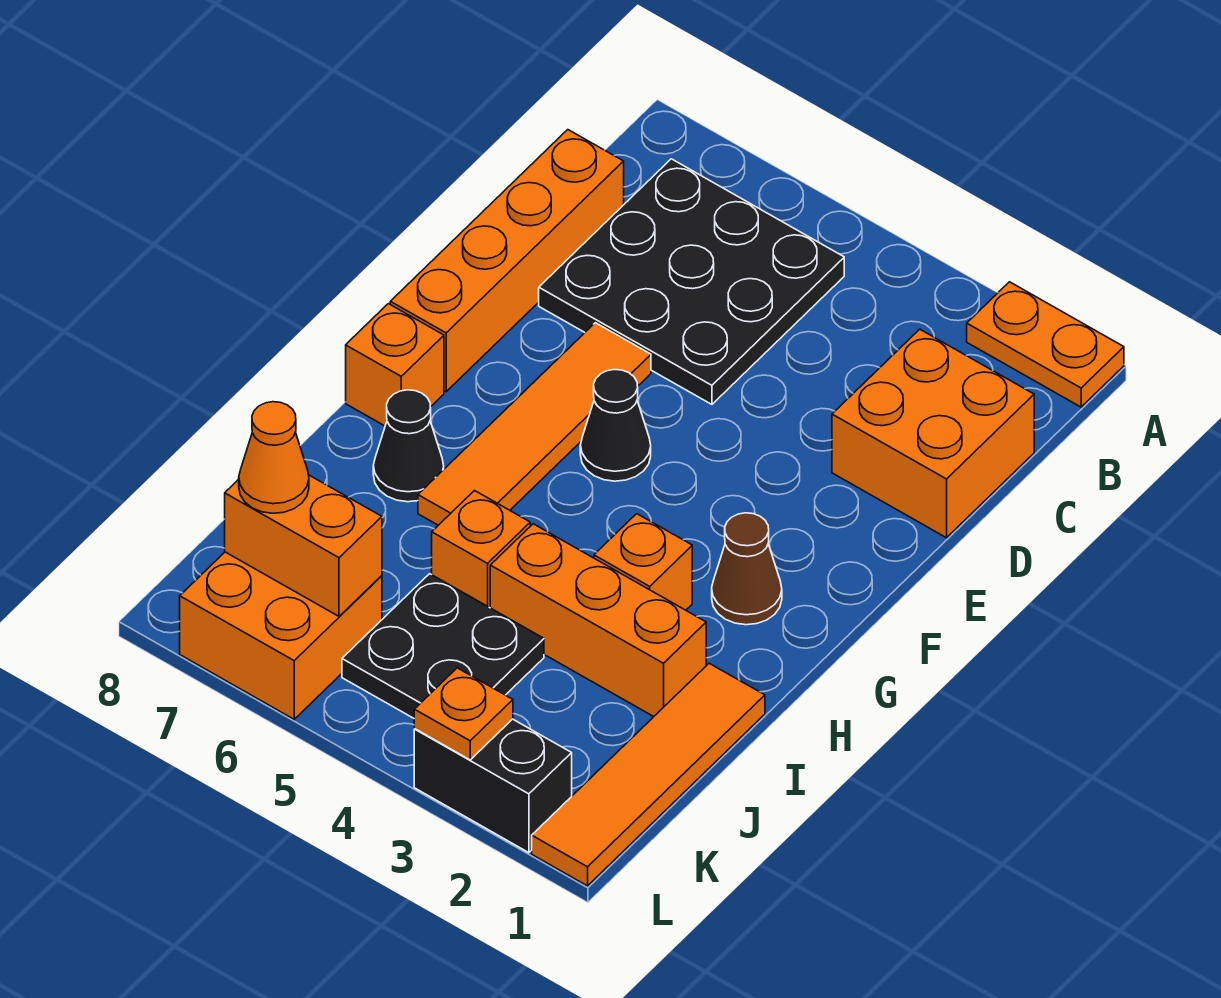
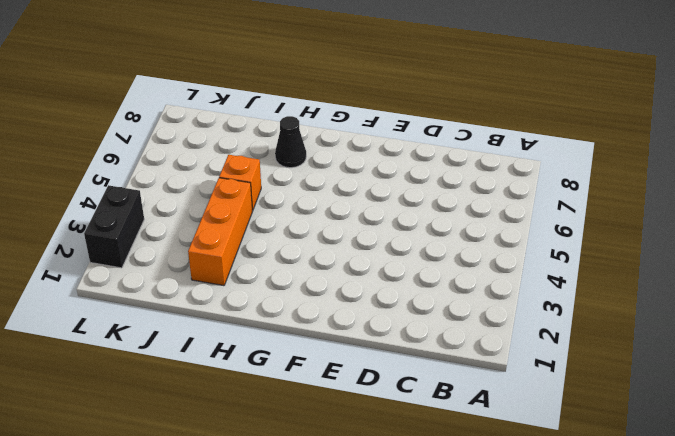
none -> orange plate A1:A2 level 1
none -> black plate B5:D7 level 1
none -> orange brick C1:D2 level 1

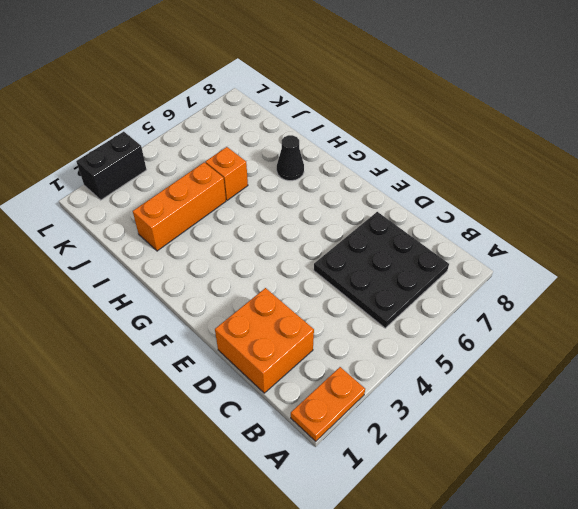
none -> orange brick C8:F8 level 1
none -> orange tile E6:H6 level 1
none -> black cone F5 level 1

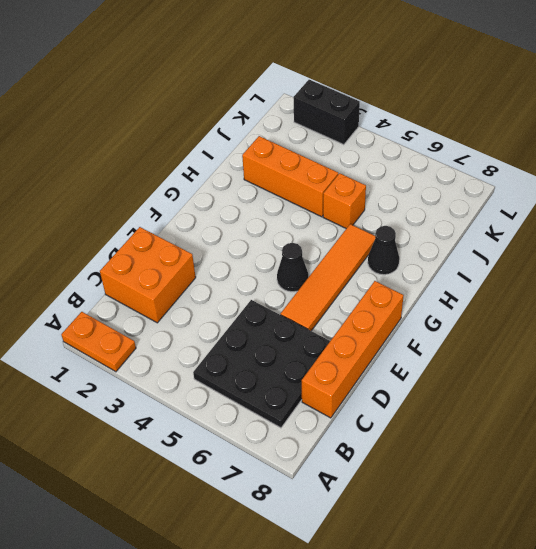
none -> brown cone G2 level 1
none -> orange brick G8 level 1
none -> orange brick H3 level 1

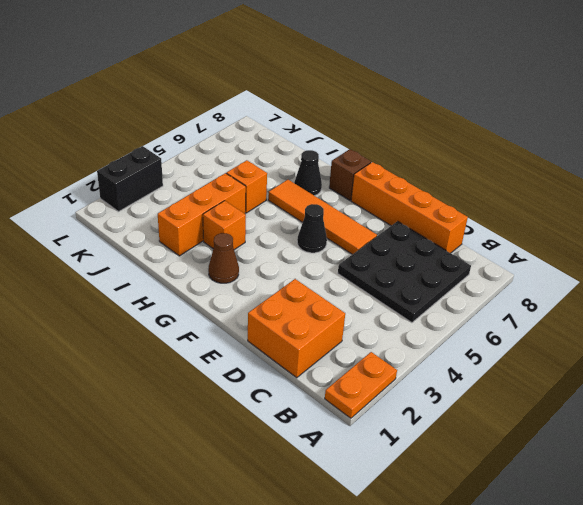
brown brick G8 level 1 -> orange brick G8 level 1
none -> orange tile I1:L1 level 1
none -> black plate J4:K5 level 1
none -> orange brick K6:L7 level 1

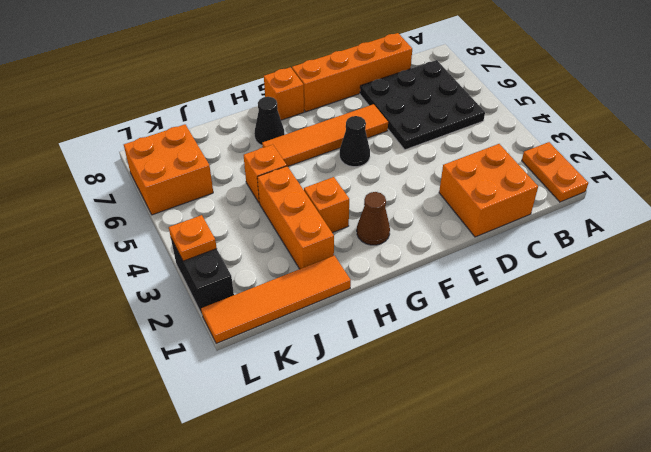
none -> black plate J4:K5 level 1
none -> orange brick K6:K7 level 2
none -> orange cone K7 level 3

